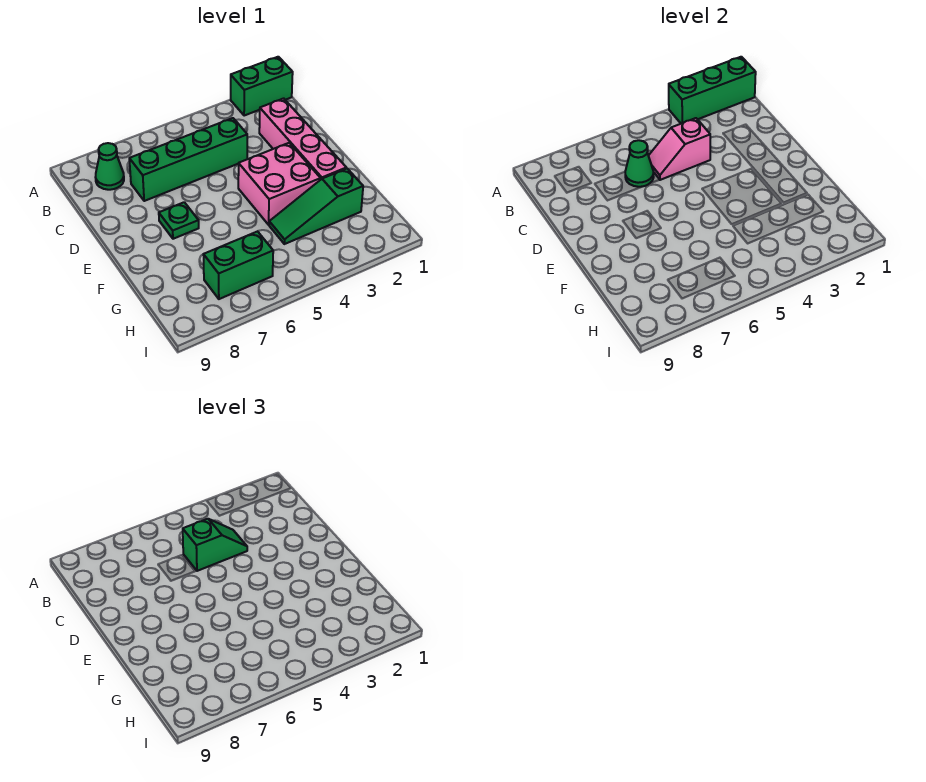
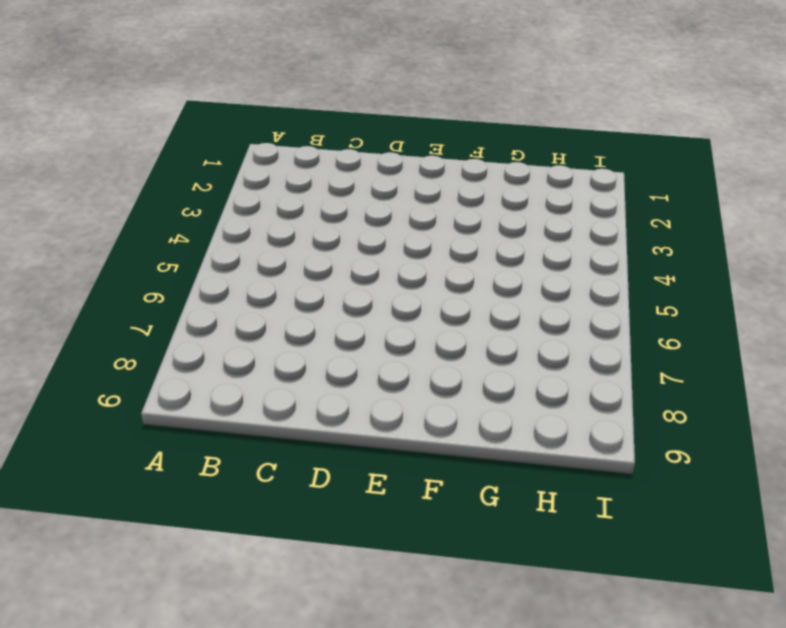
none -> green brick A1:A2 level 1
none -> green cone B8 level 1
none -> pink brick C2:F2 level 1

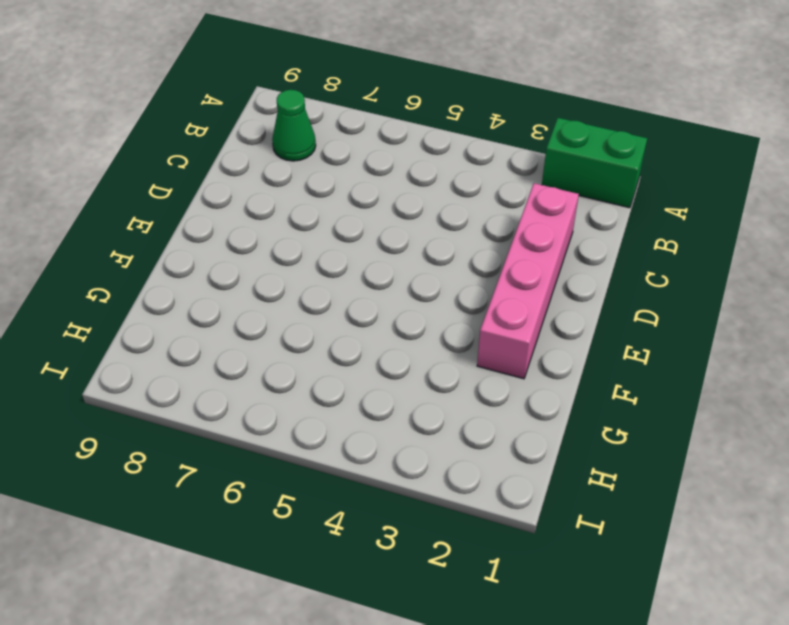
none -> green brick C4:C7 level 1
none -> pink brick E3:F4 level 1
none -> green plate E7 level 1

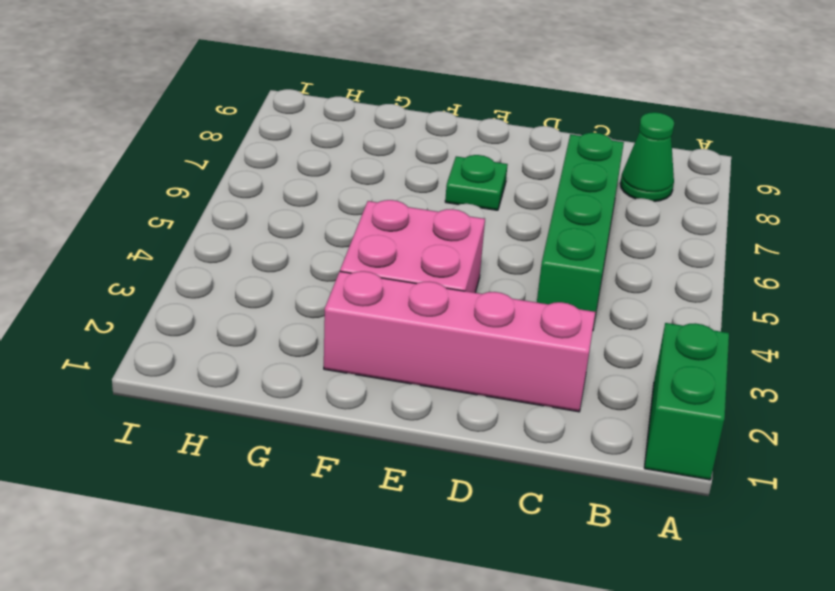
none -> green slope G2:G4 level 1 top 2
none -> green brick H6:H7 level 1
none -> green brick A1:A3 level 2

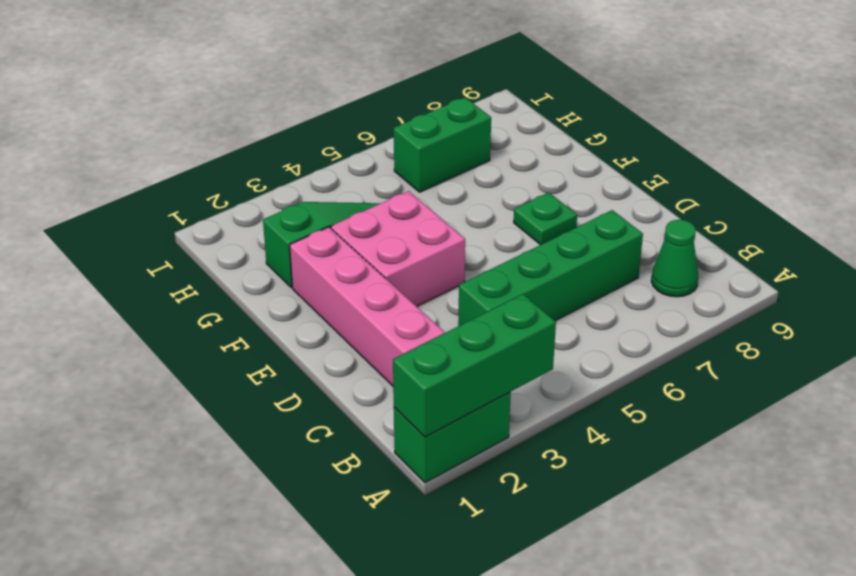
none -> pink slope C4:C5 level 2 top 4
none -> green cone C6 level 2
none -> green slope C4:C5 level 3 top 5

